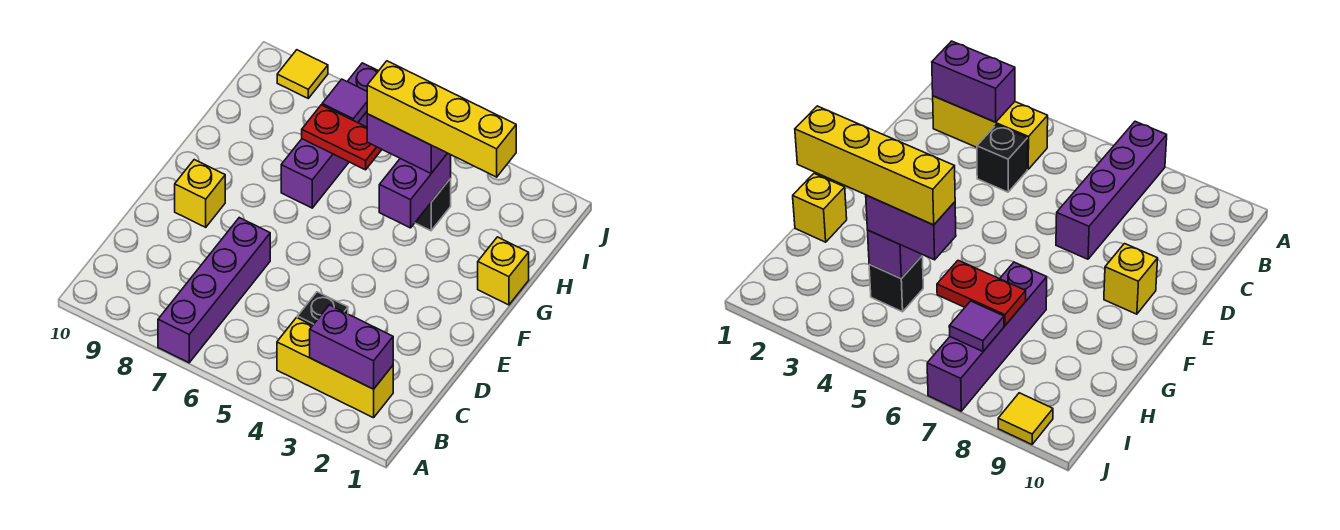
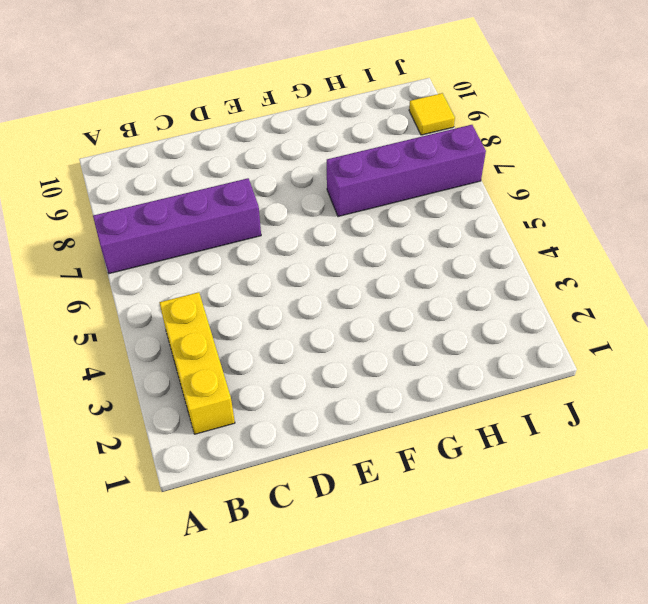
none -> black brick C4 level 1
none -> yellow brick E9 level 1
none -> yellow brick G1 level 1

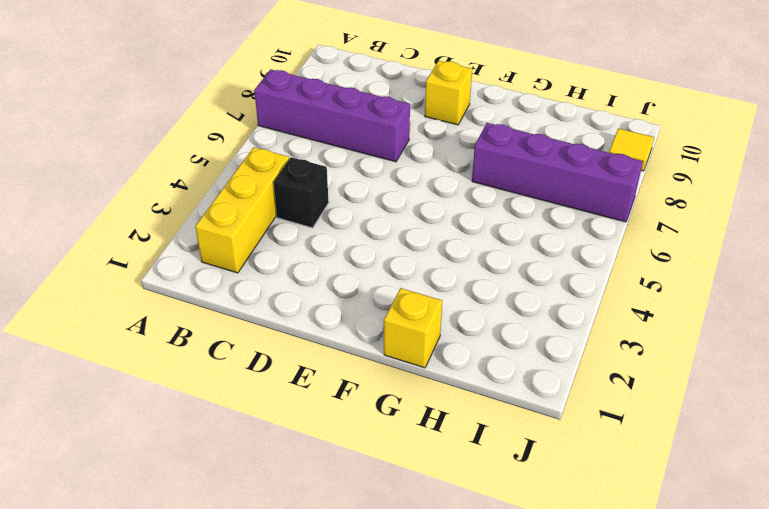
none -> black brick H4 level 1
none -> purple brick B2:B3 level 2
none -> purple brick G4:H4 level 2

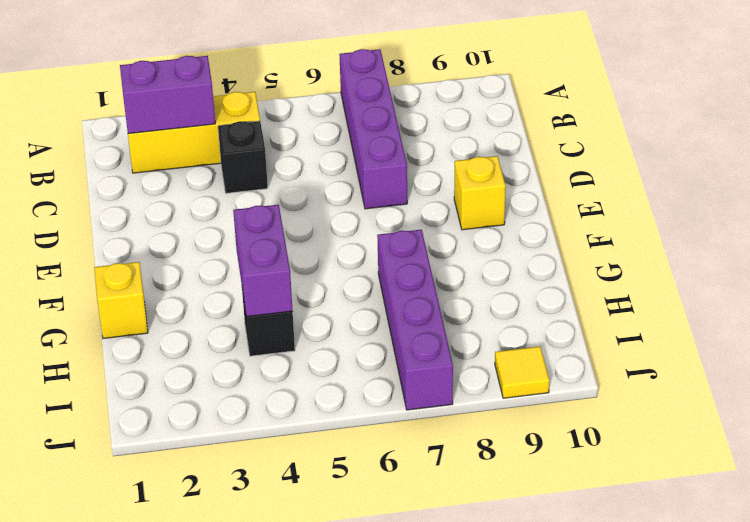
none -> red plate H6:H7 level 2
none -> purple tile I7 level 2
none -> purple brick H4:H5 level 3

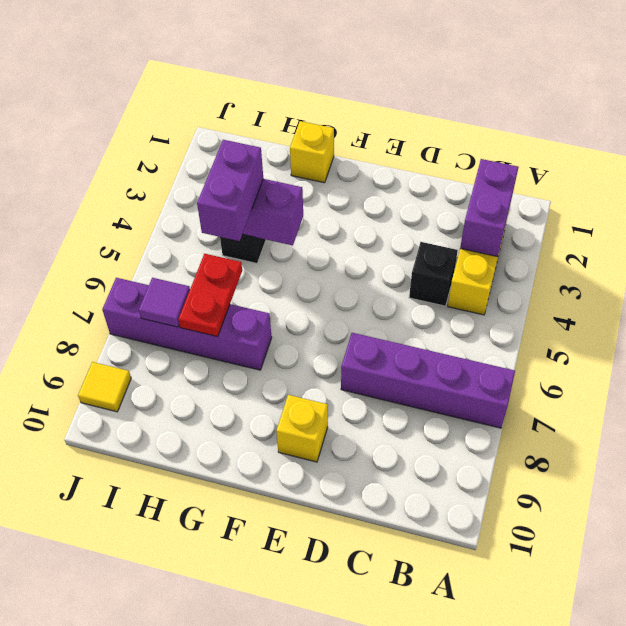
none -> yellow brick H2:H5 level 4

